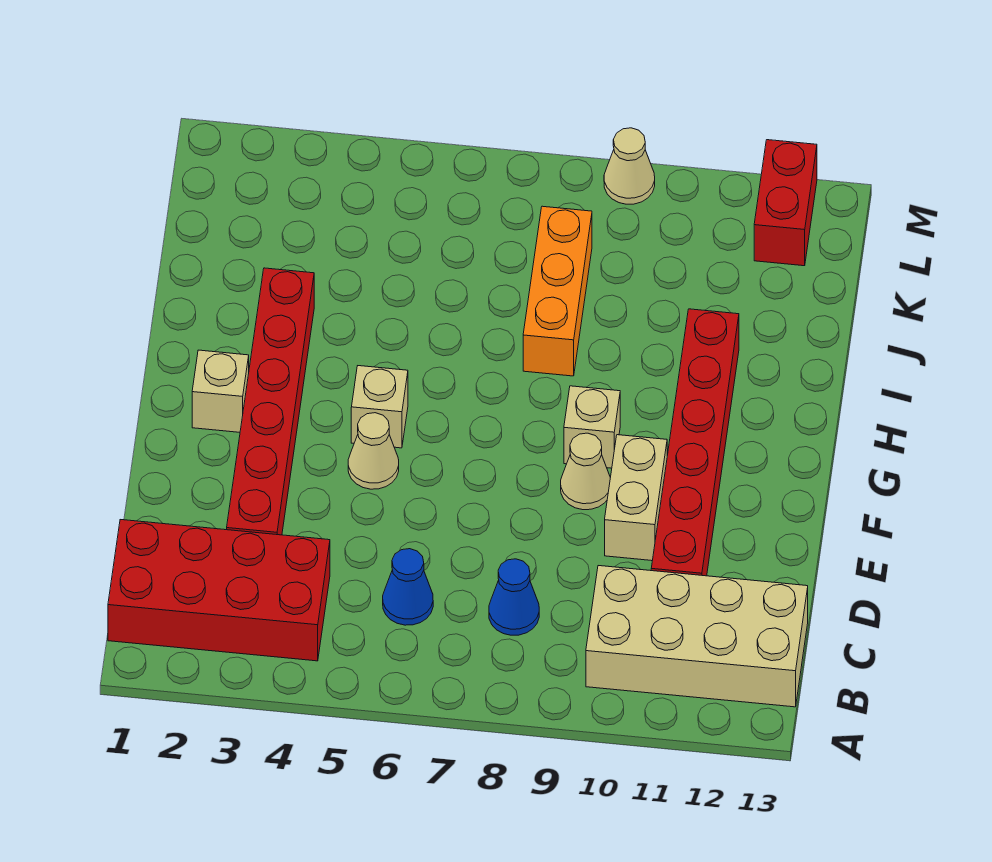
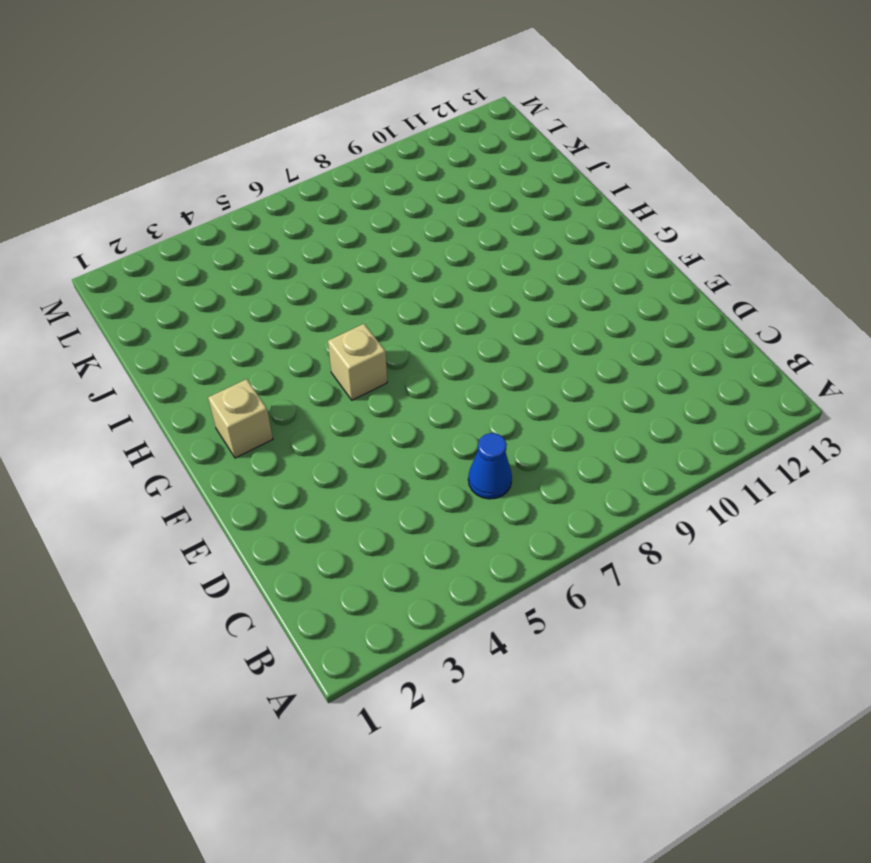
none -> red brick B1:C4 level 1
none -> tan brick B10:C13 level 1
none -> blue cone C8 level 1

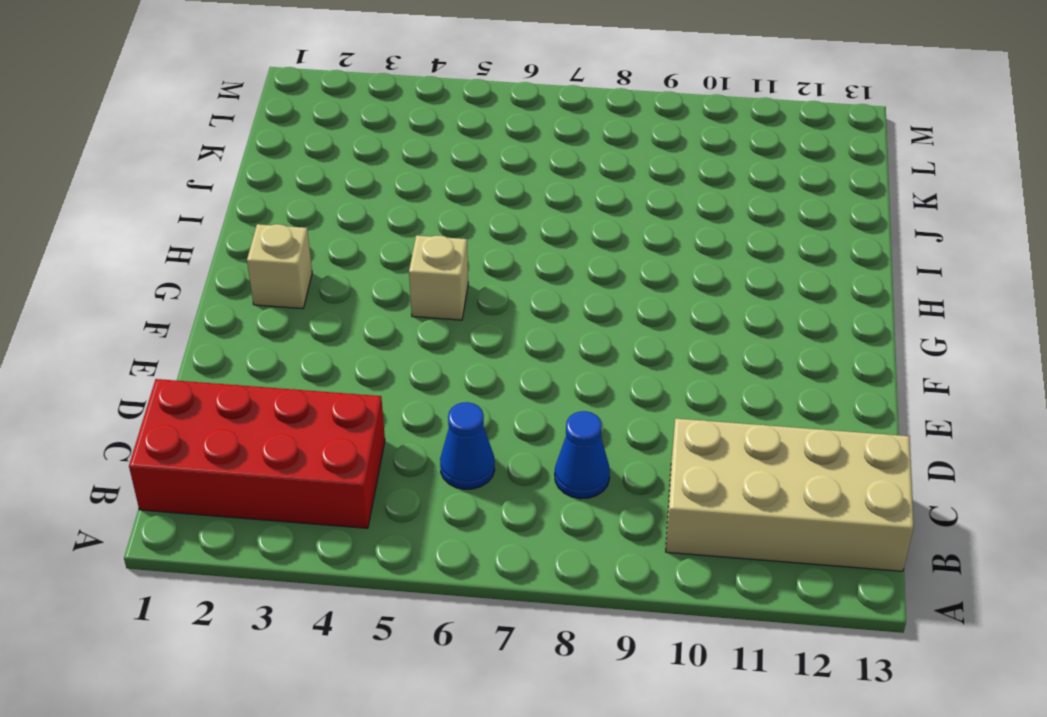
none -> red brick D3:I3 level 1
none -> red brick D11:I11 level 1
none -> tan brick E10:F10 level 1

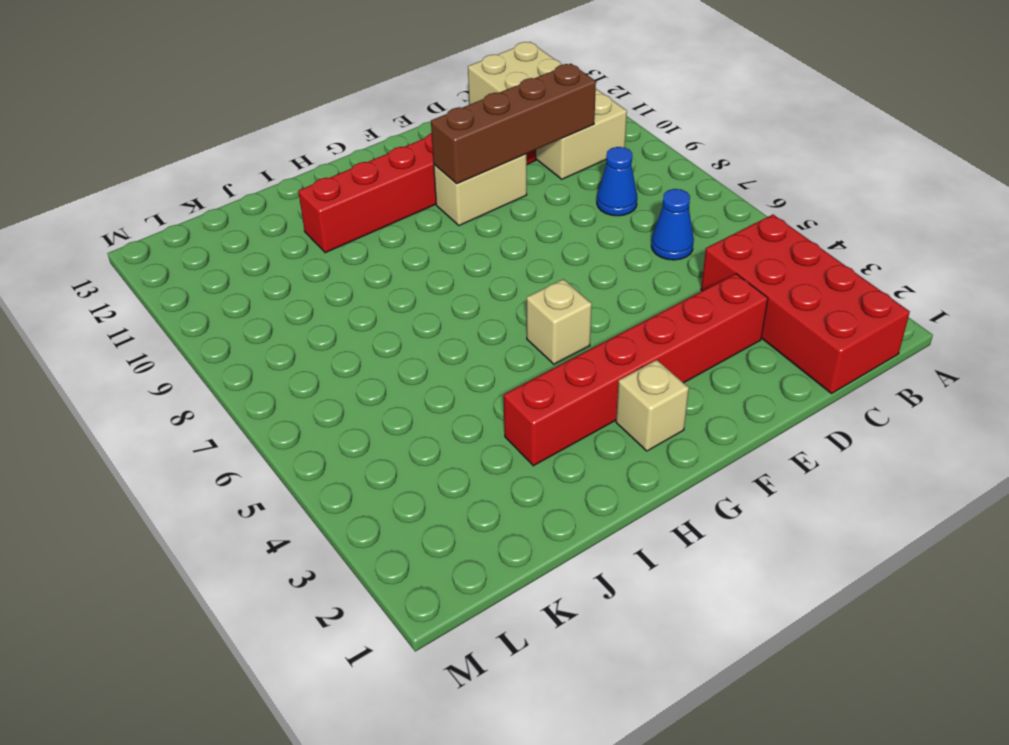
brown brick C10:F10 level 2 -> none
none -> tan cone F5 level 1
none -> tan cone F9 level 1
none -> tan brick G9 level 1

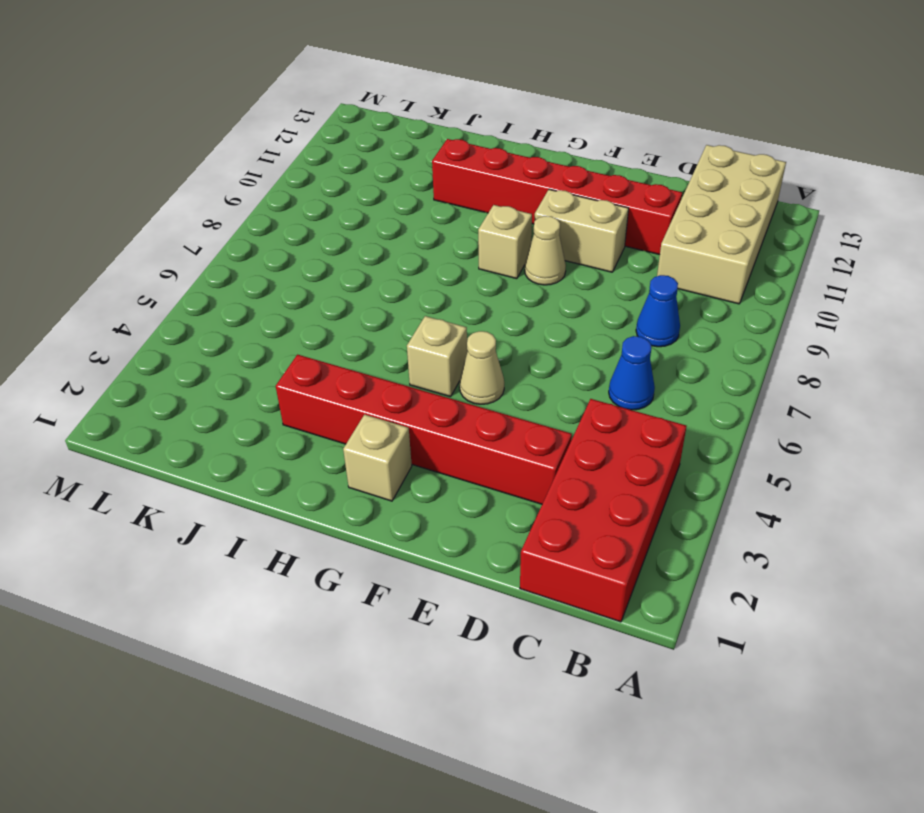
none -> orange brick I8:K8 level 1
none -> red brick L12:M12 level 1
none -> tan cone M9 level 1

